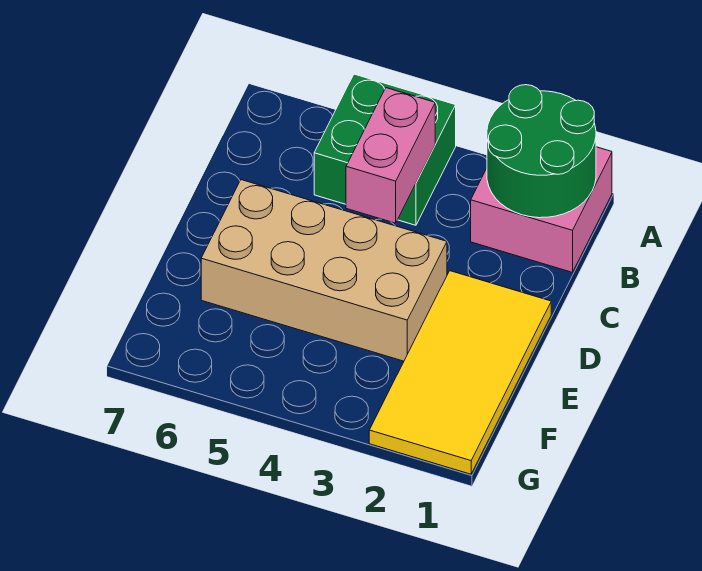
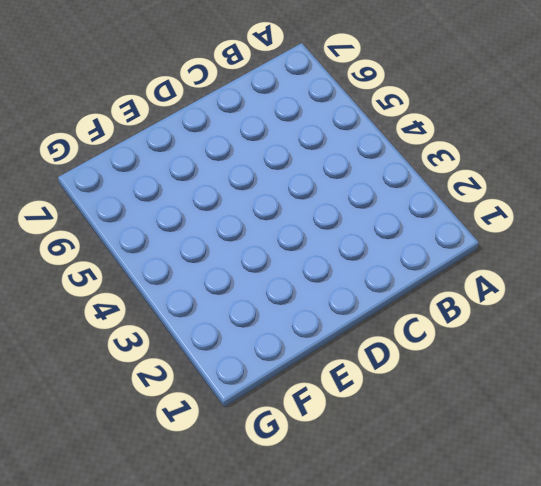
none -> pink brick A1:B2 level 1
none -> green brick A4:B5 level 1

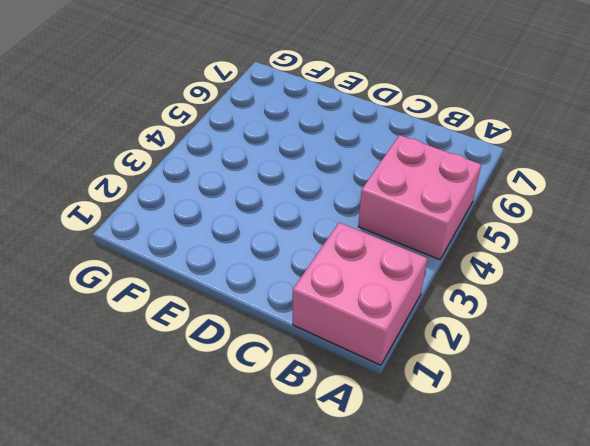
pink brick A4:B5 level 1 -> green brick A4:B5 level 1
none -> yellow tile D1:G2 level 1
none -> tan brick D3:E6 level 1

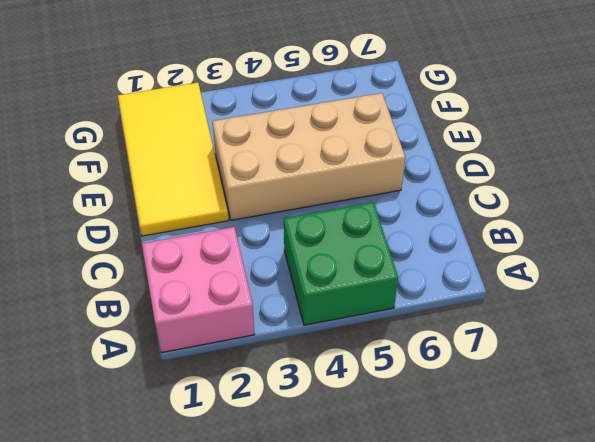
none -> green round brick A1:B2 level 2
none -> pink brick B4:C4 level 2

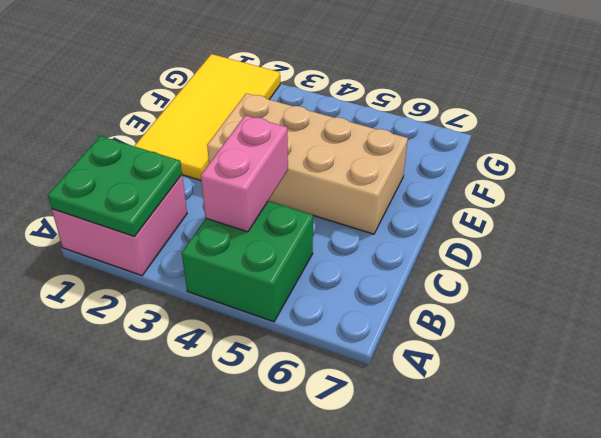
green plate A1:B2 level 2 -> green round brick A1:B2 level 2

